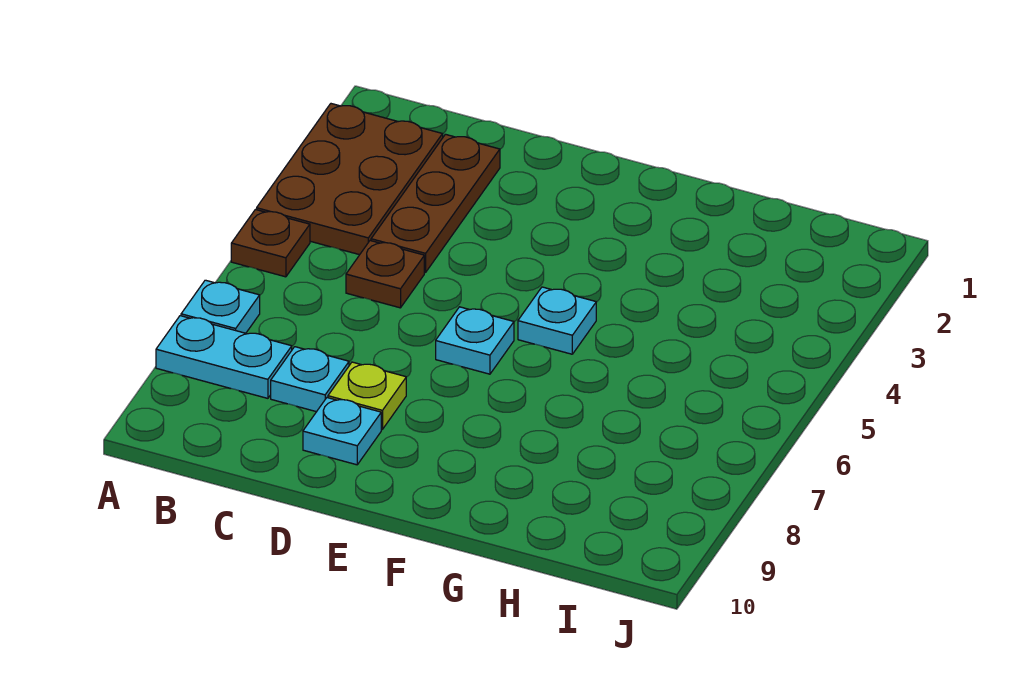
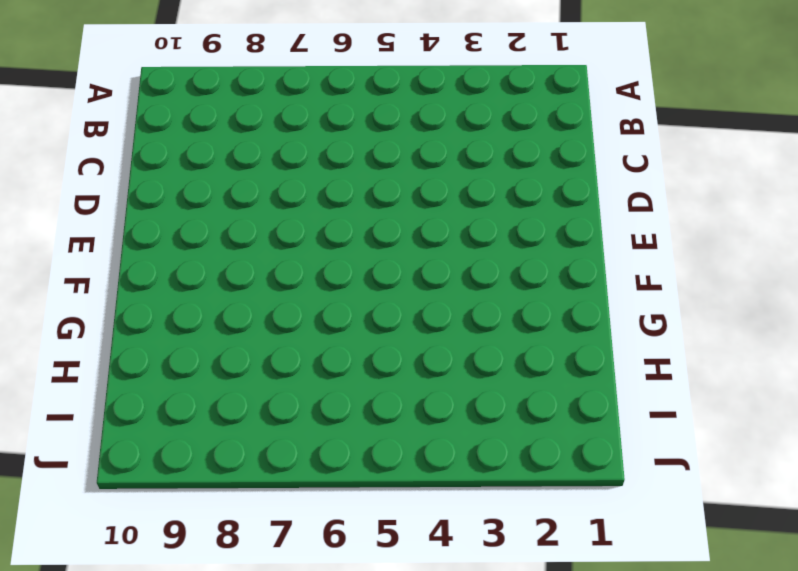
none -> brown plate A2:B4 level 1
none -> brown plate A5 level 1

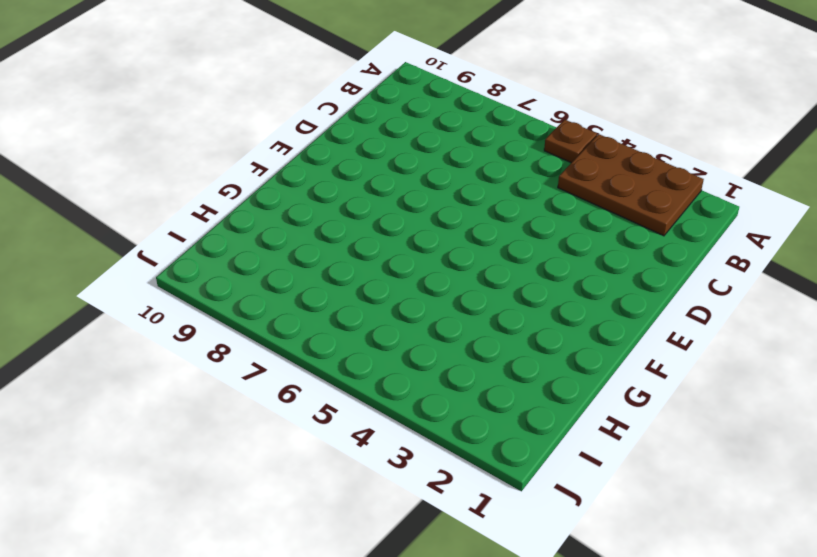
none -> cyan plate A7 level 1
none -> cyan plate A8:B8 level 1

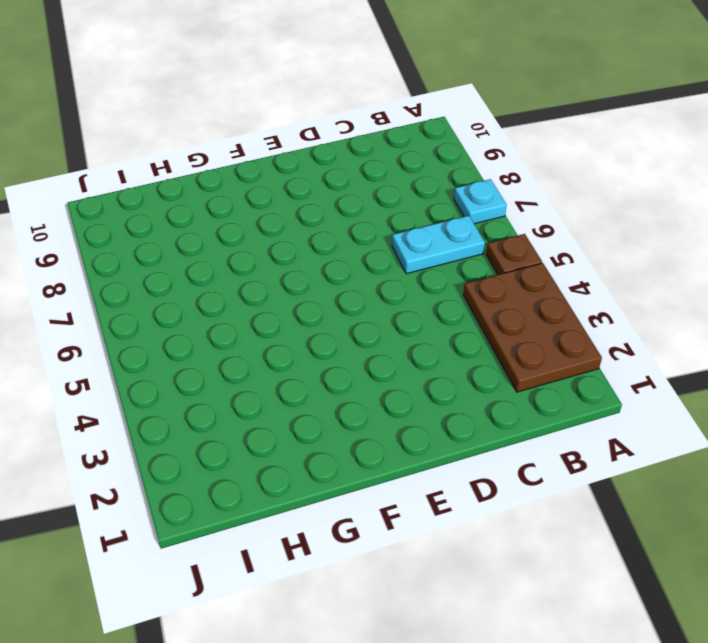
cyan plate B6:C6 level 1 -> cyan plate A8:B8 level 1
none -> brown plate C2:C4 level 1
none -> brown plate C5 level 1

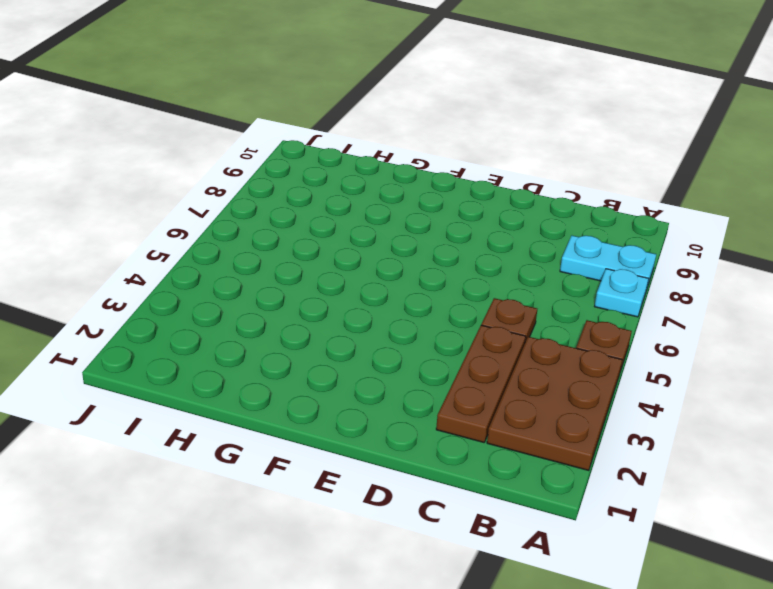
none -> cyan plate C8 level 1
none -> lime plate D8 level 1

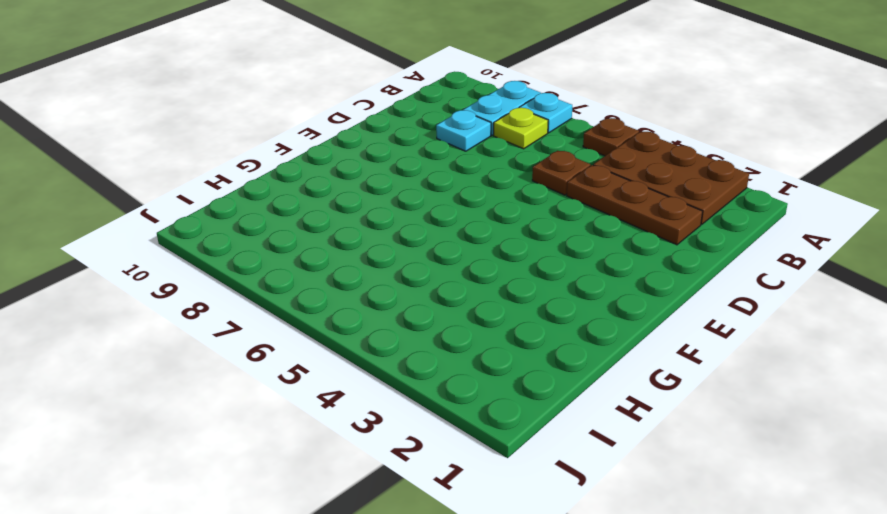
lime plate B7 level 1 -> lime plate D8 level 1
none -> cyan plate D9 level 1
none -> cyan plate E6 level 1

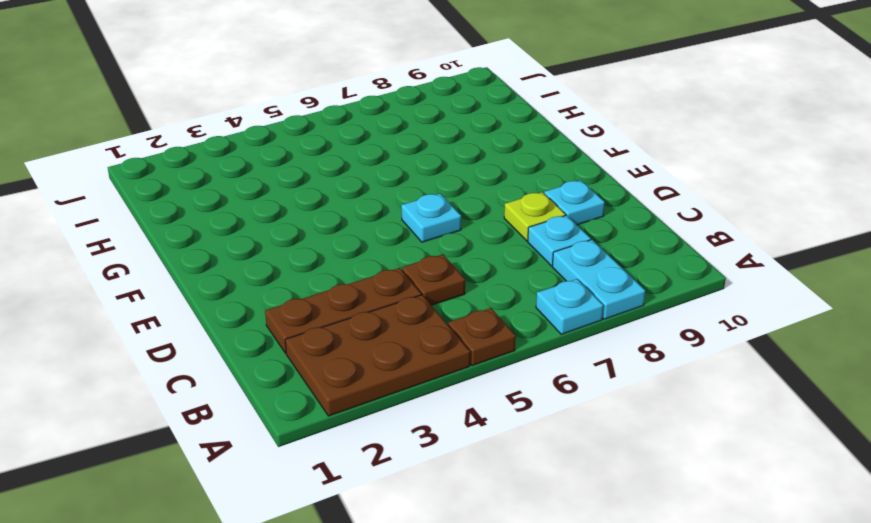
none -> cyan plate F5 level 1

